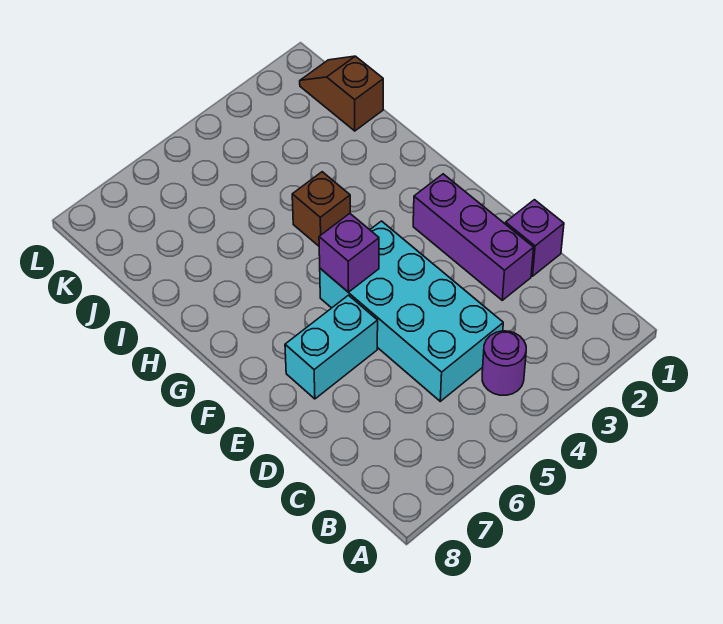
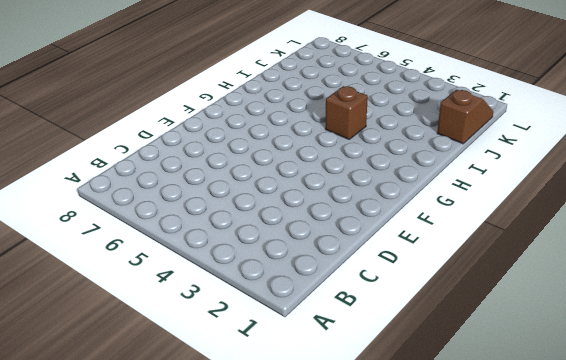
none -> purple round brick B4 level 1
none -> cyan brick C4:F5 level 1

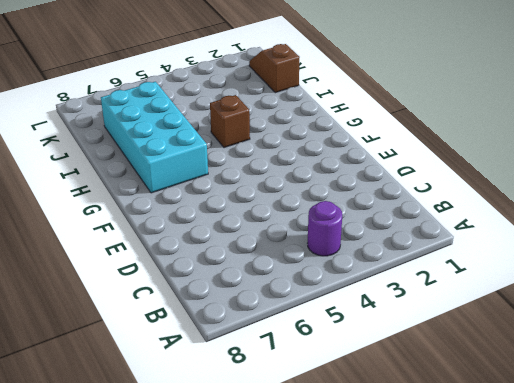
cyan brick G6:J7 level 1 -> cyan brick C4:F5 level 1
none -> purple brick D1 level 1
none -> purple brick D2:F2 level 1

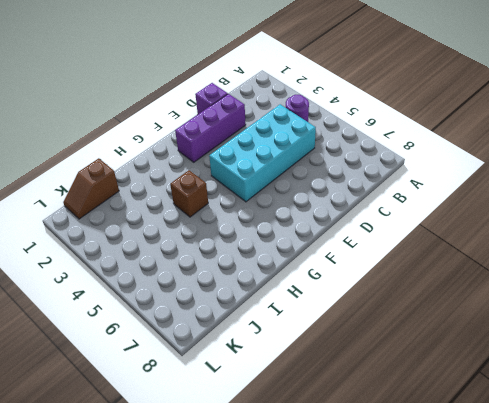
none -> cyan brick E6:E7 level 1
none -> purple brick F5 level 2

